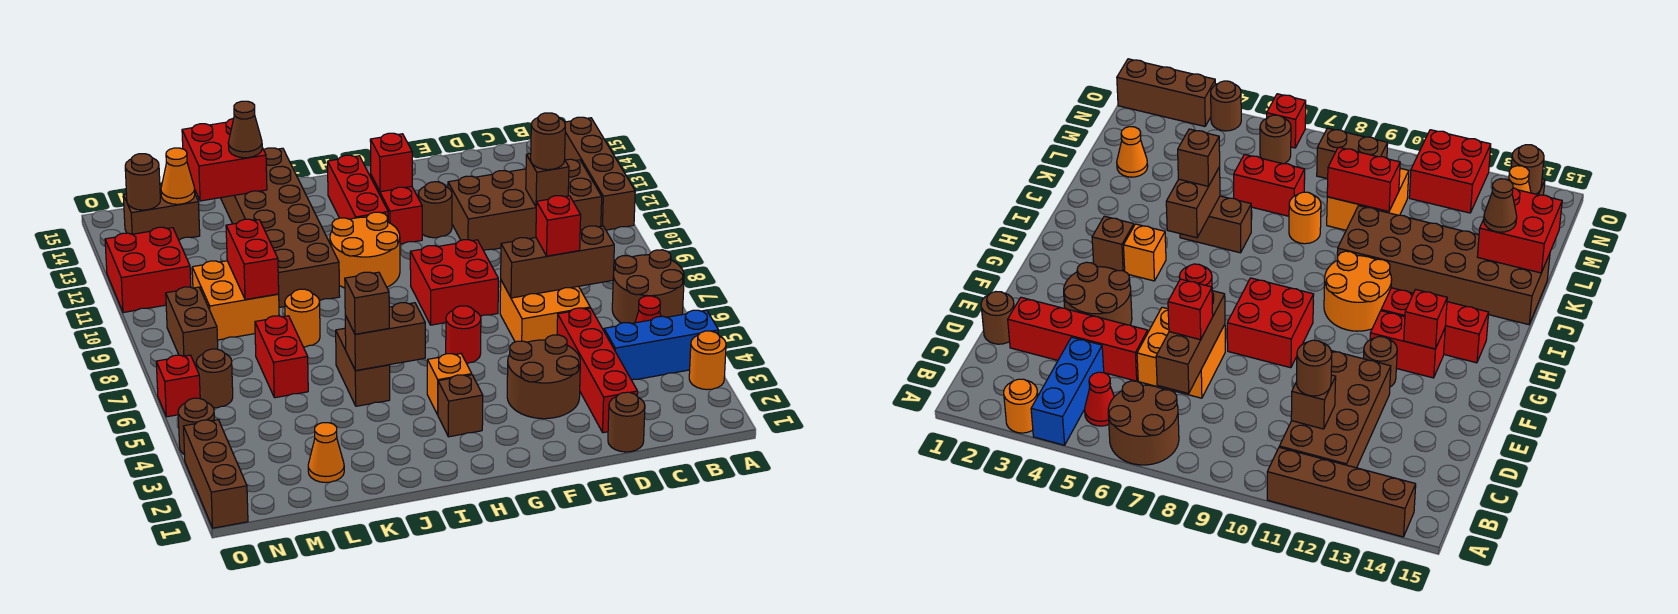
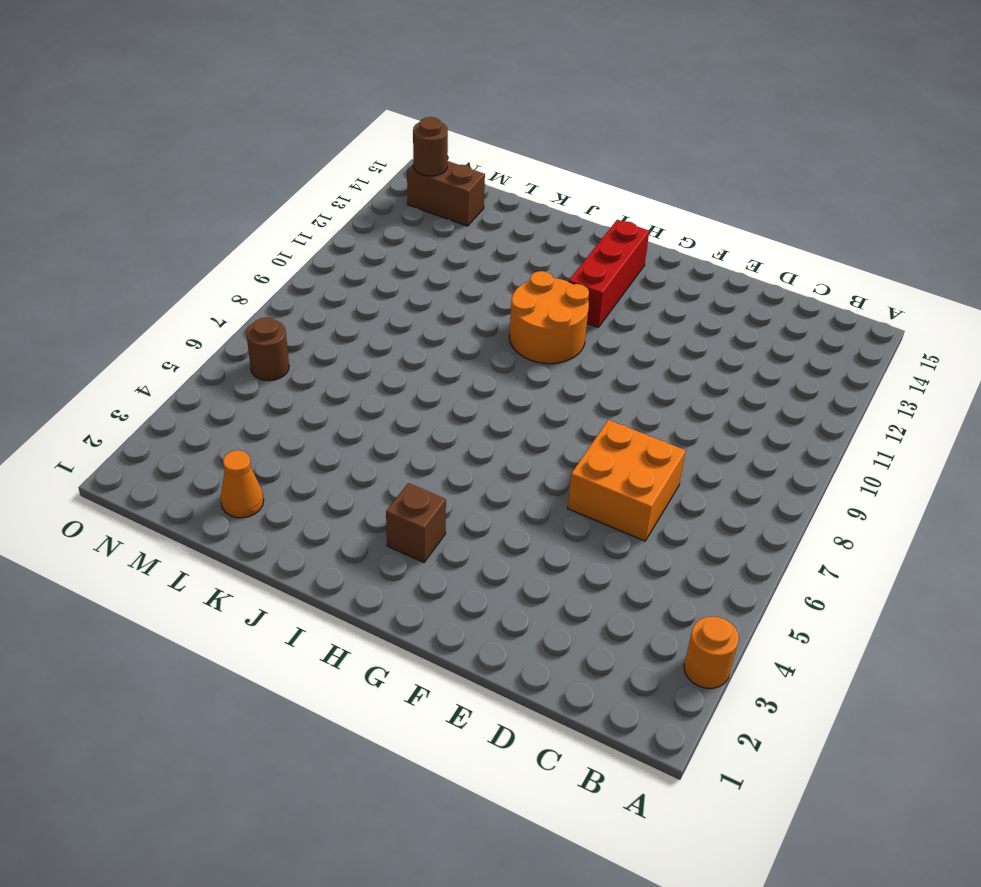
none -> blue brick A4:C4 level 1
none -> brown round brick A6:B7 level 1
none -> brown brick A11:A14 level 1
none -> red cone B5 level 1

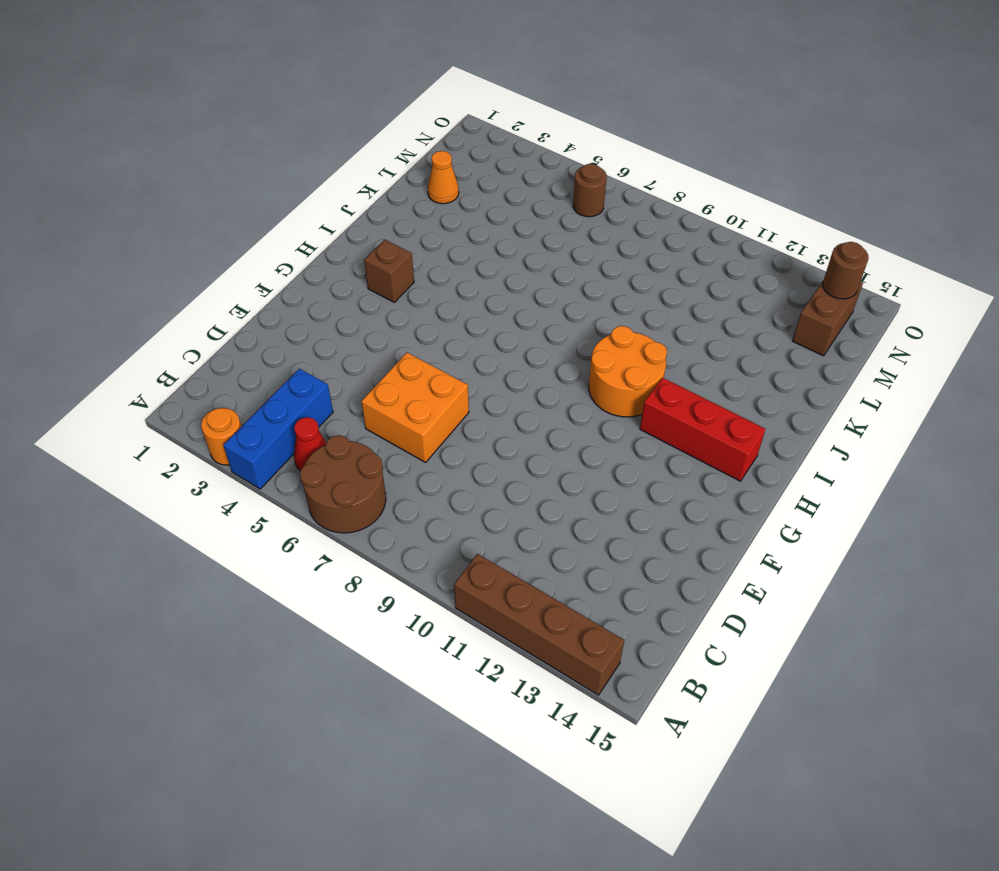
none -> brown brick B11:E12 level 1
none -> brown round brick D1 level 1
none -> red brick D2:D5 level 1
none -> brown round brick E3:F4 level 1

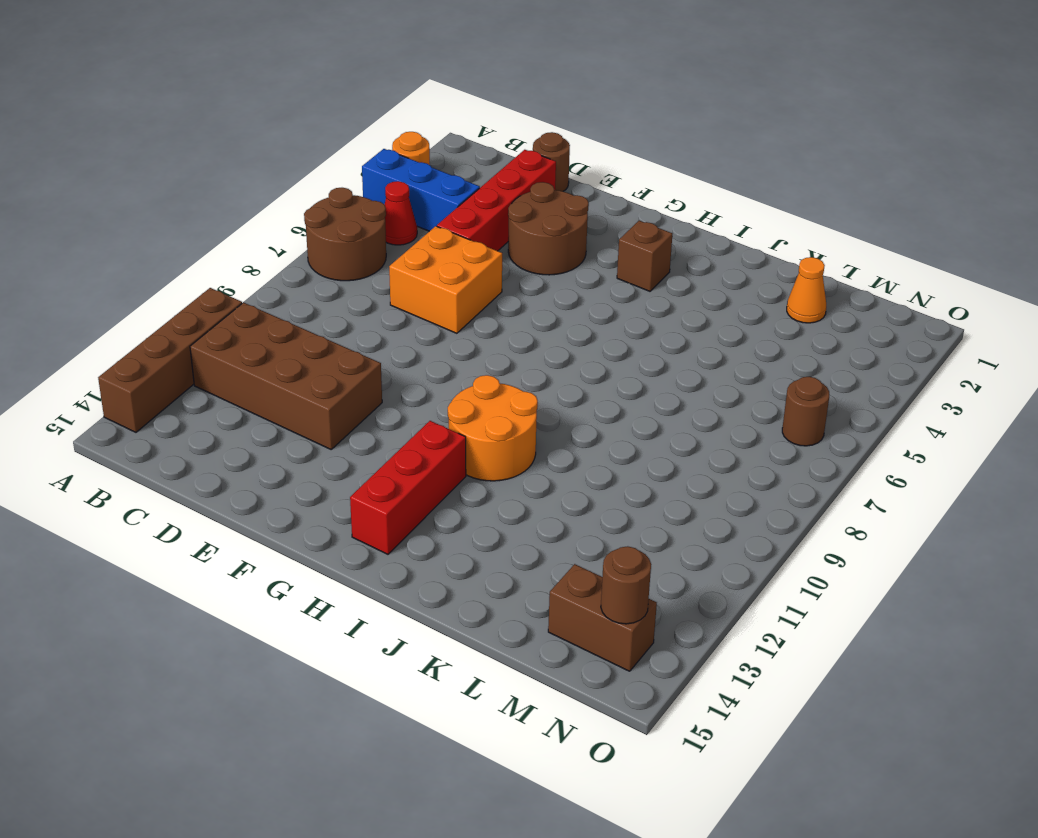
none -> red brick F8:G9 level 1
none -> brown round brick F12 level 1
none -> red round brick G6 level 1
none -> red brick G12:G13 level 1

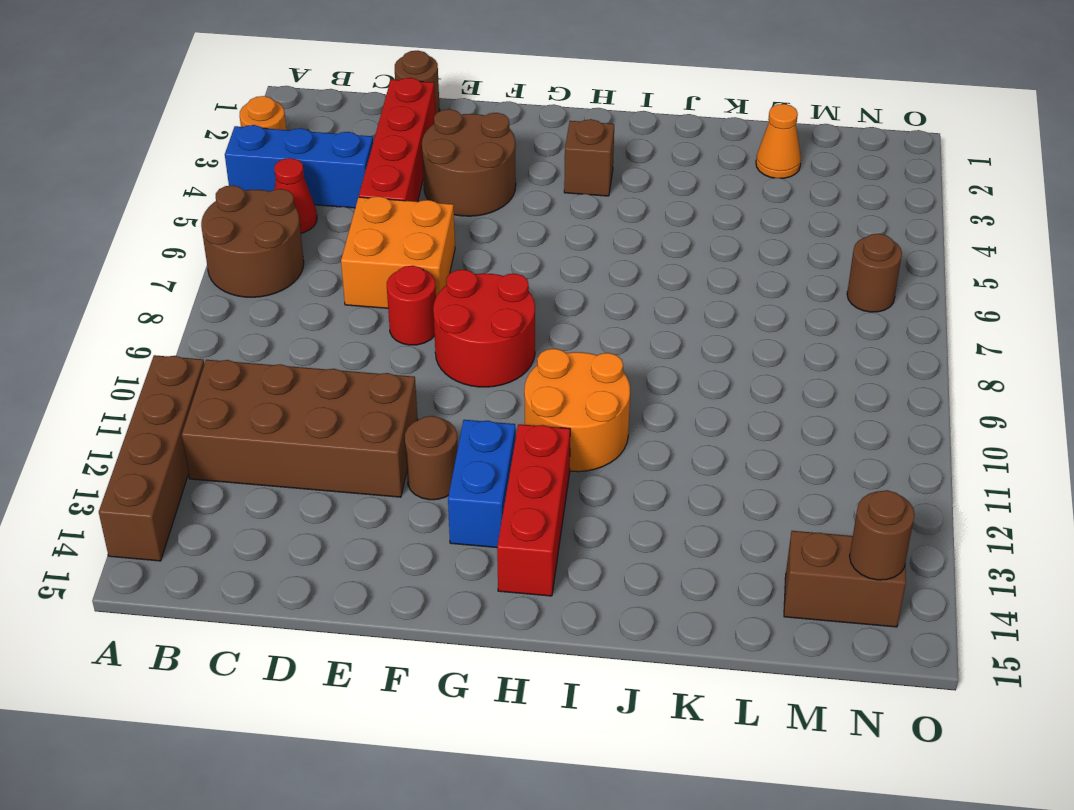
red round brick E8 level 1 -> red round brick G6 level 1
red round brick F8:G9 level 1 -> red brick F8:G9 level 1
blue brick G12:G13 level 1 -> red brick G12:G13 level 1
none -> orange brick H4 level 1
none -> brown brick J5:J6 level 1
none -> brown brick J10:K15 level 1
none -> orange round brick K8 level 1

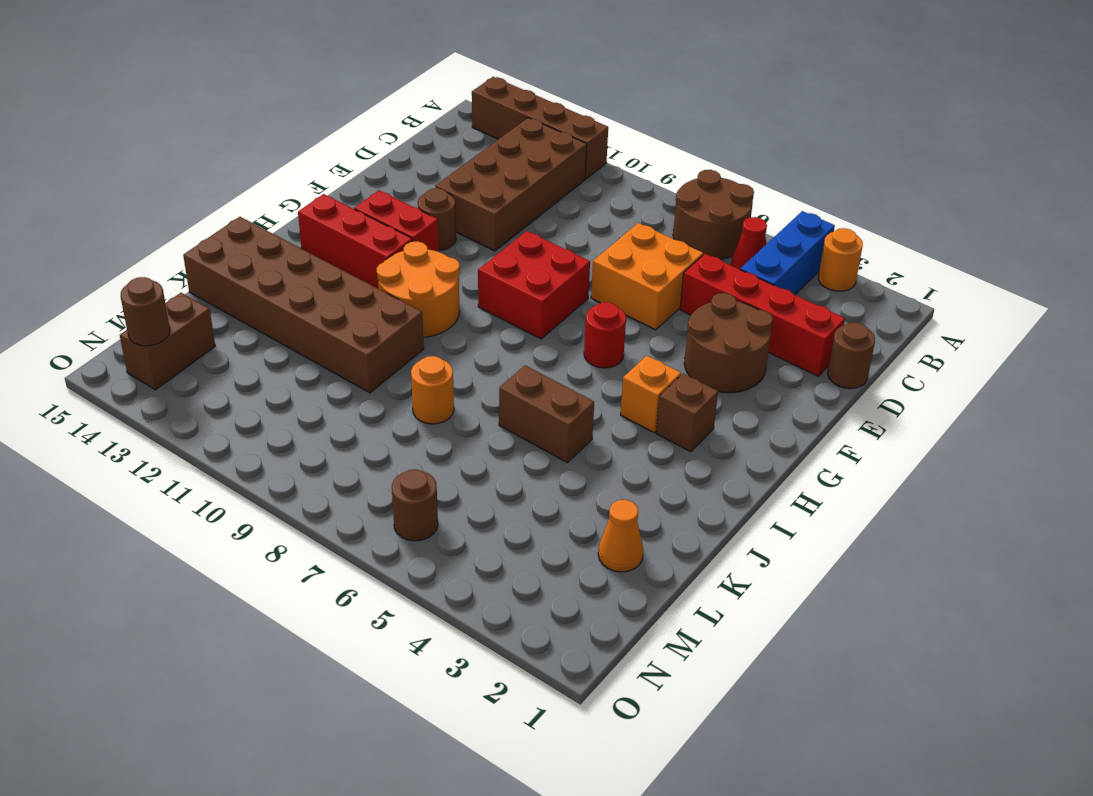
none -> red brick L6:L7 level 1
none -> orange brick L9:M10 level 1
none -> brown brick N8:N9 level 1
none -> red brick N11:O12 level 1

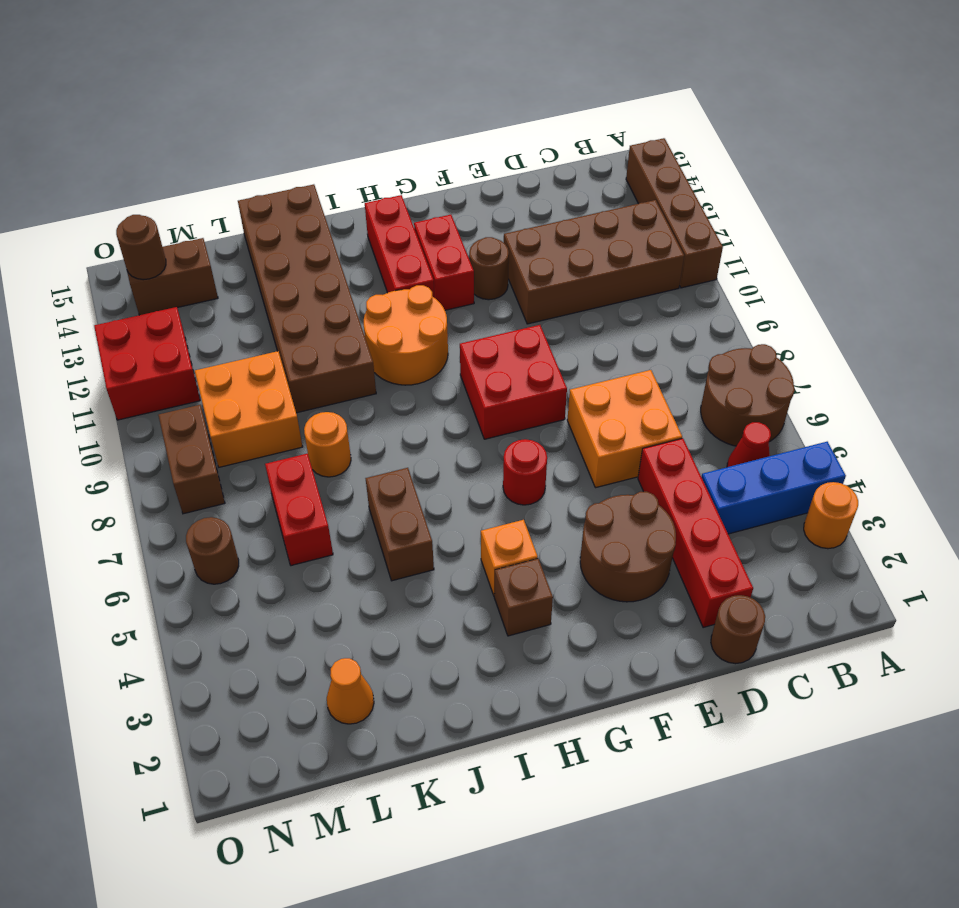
none -> brown brick O1:O3 level 1
none -> brown round brick O4 level 1
none -> red brick O6 level 1
none -> brown brick C7:E7 level 2

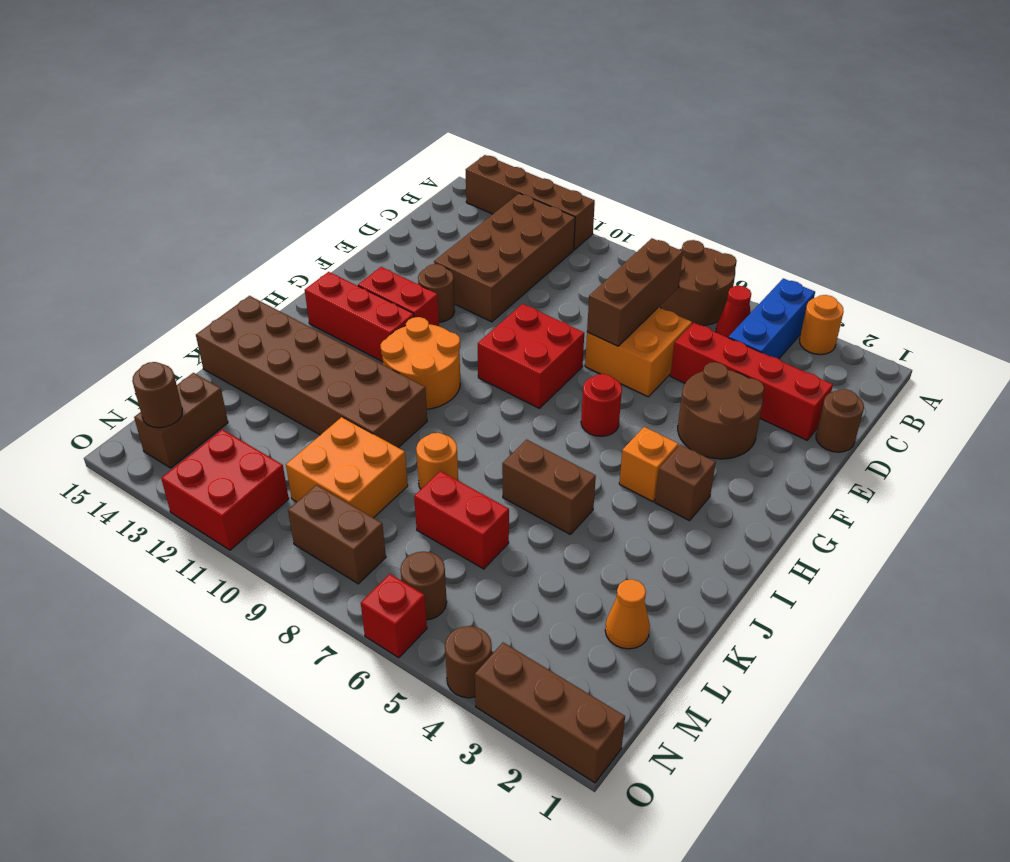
none -> brown brick C11 level 2
none -> red brick G13 level 2
none -> brown brick I5:J5 level 2
none -> red brick K14:L15 level 2

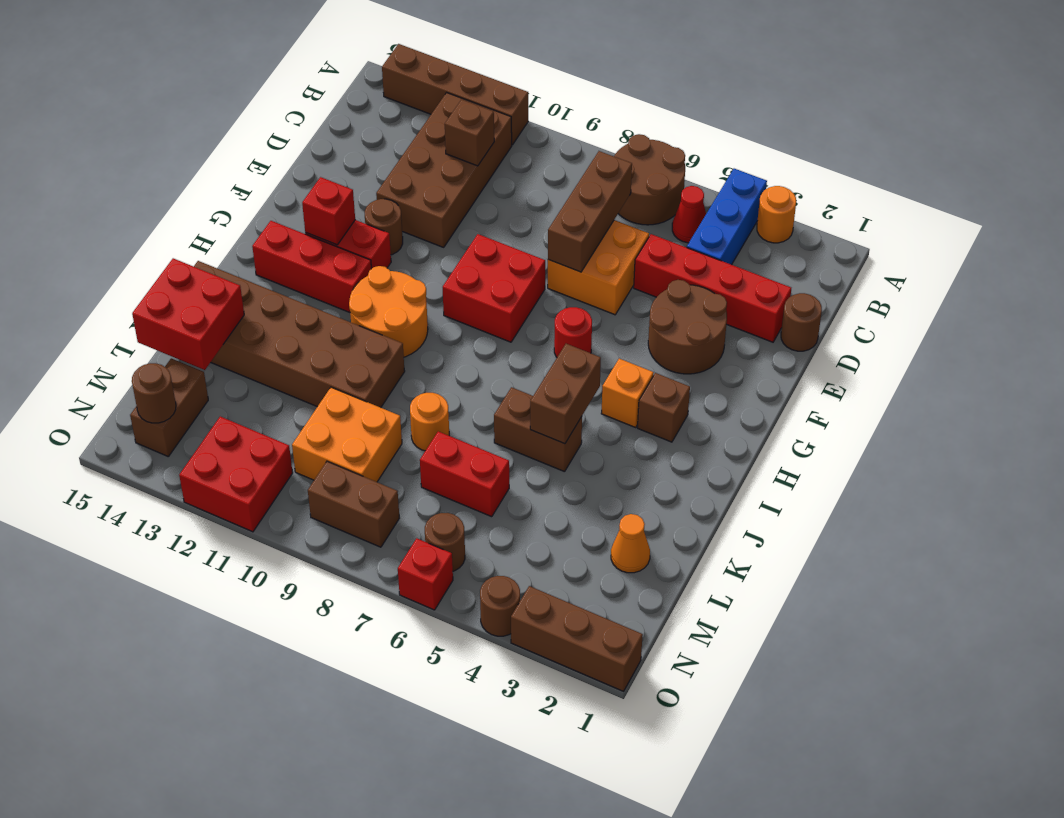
none -> red brick L9:L10 level 2
none -> orange cone M14 level 2
none -> brown round brick C11 level 3
none -> red brick D7 level 3

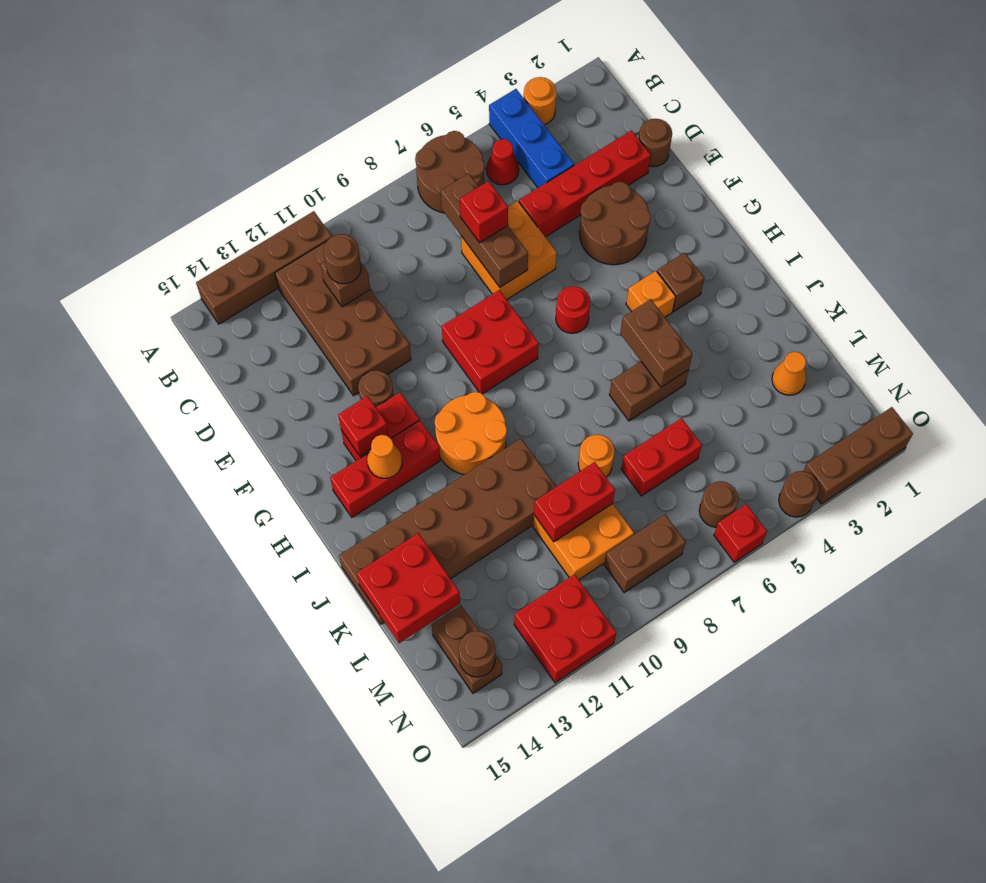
orange cone H13 level 2 -> orange cone M14 level 2
none -> brown brick J5 level 3
none -> brown cone K14 level 3

